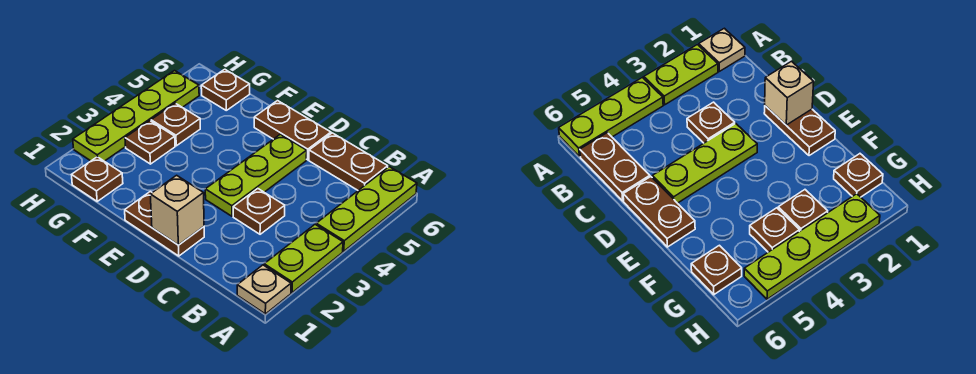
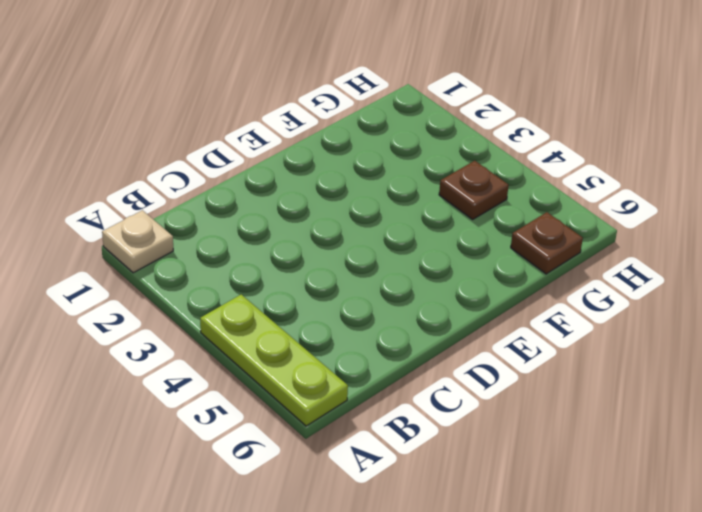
none -> lime plate A2:A3 level 1
none -> brown plate B6:C6 level 1
none -> brown plate C3 level 1

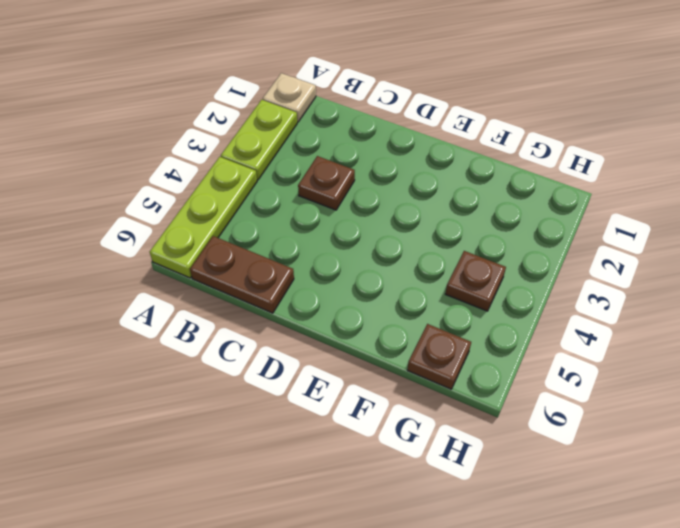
none -> brown plate D1:E1 level 1
none -> lime plate D3:D5 level 1
none -> brown plate D6:E6 level 1

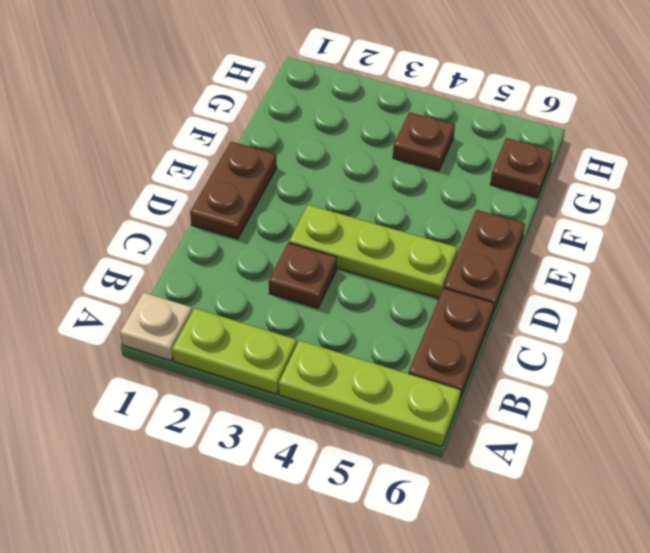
none -> brown plate G1 level 1
none -> brown plate G3 level 1
none -> lime plate H2:H5 level 1

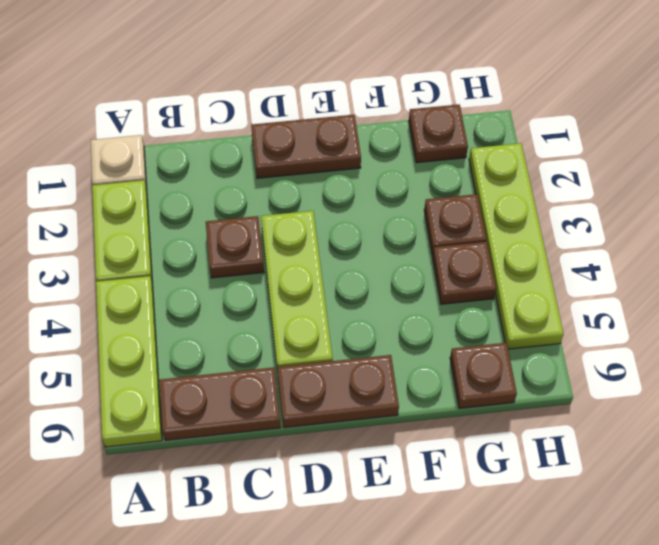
none -> tan brick D1 level 2

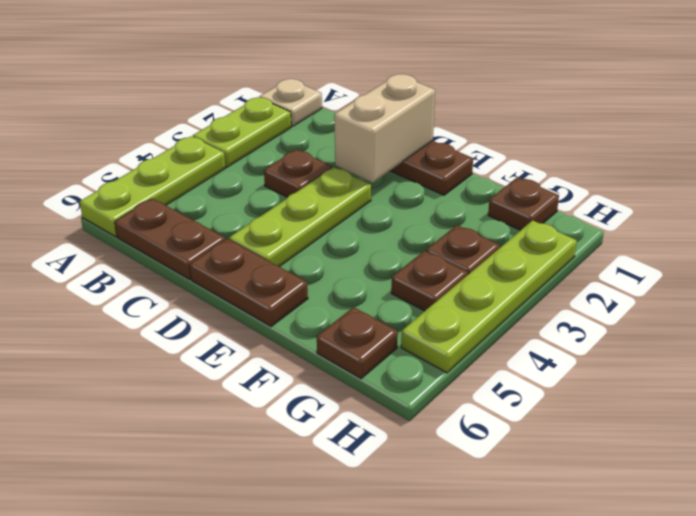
tan brick D1:D2 level 2 -> tan brick D1 level 2

